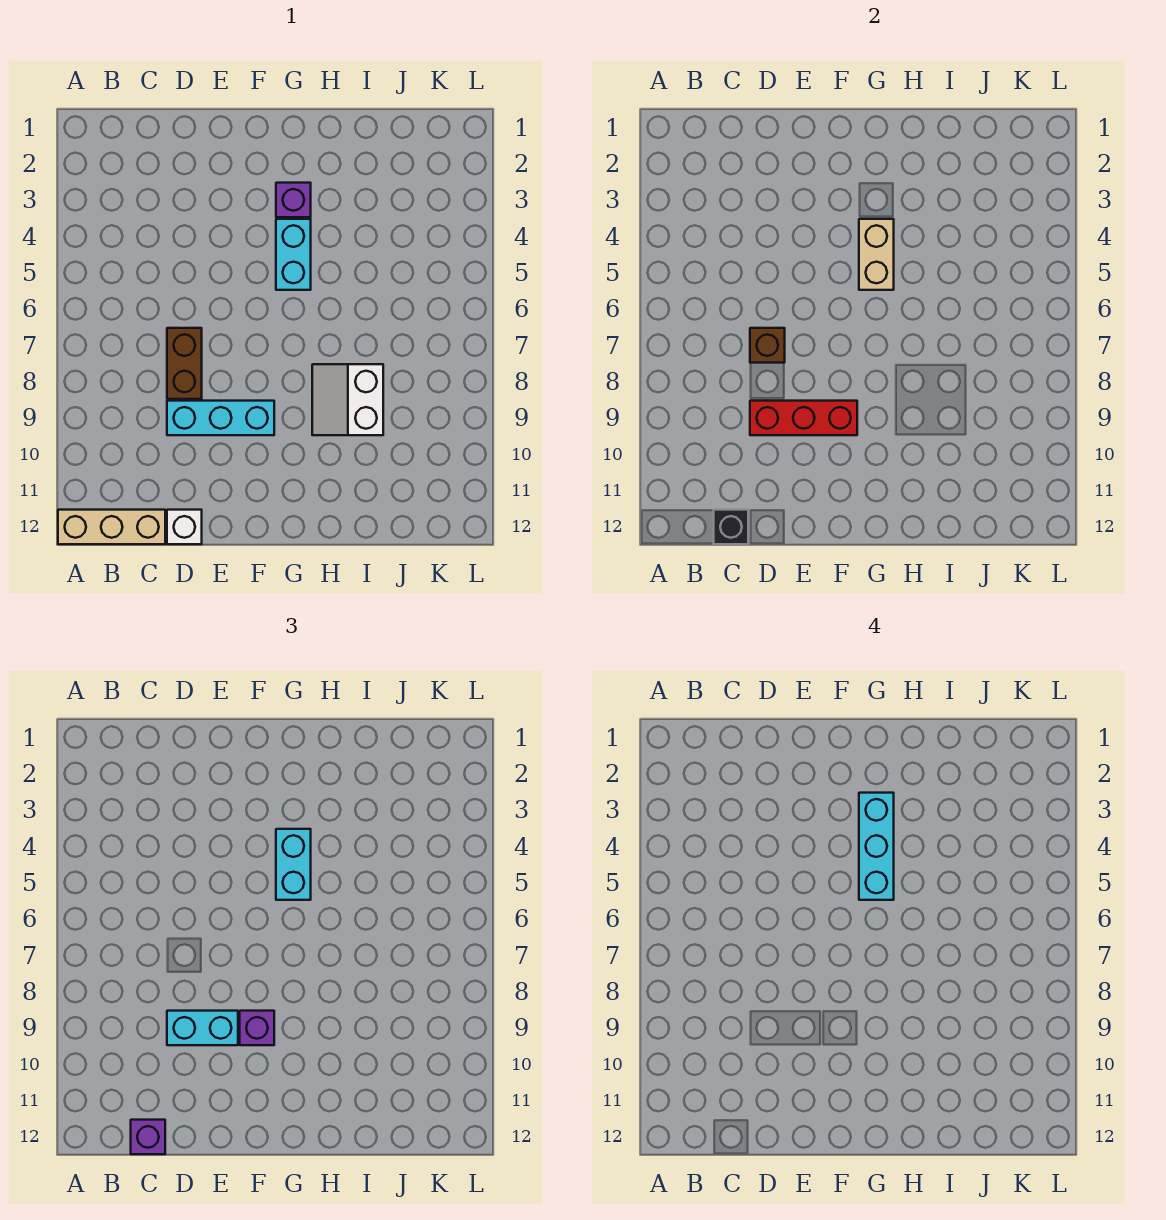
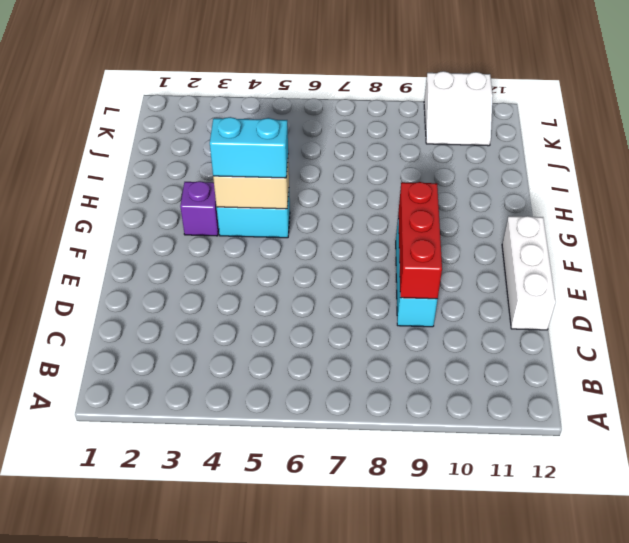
white brick D12:F12 level 1 -> white brick D12 level 1
white slope K10:L11 level 1 top L -> white slope H8:I9 level 1 top I
none -> tan brick A12:C12 level 1
none -> brown brick D7:D8 level 1
none -> black brick C12 level 2

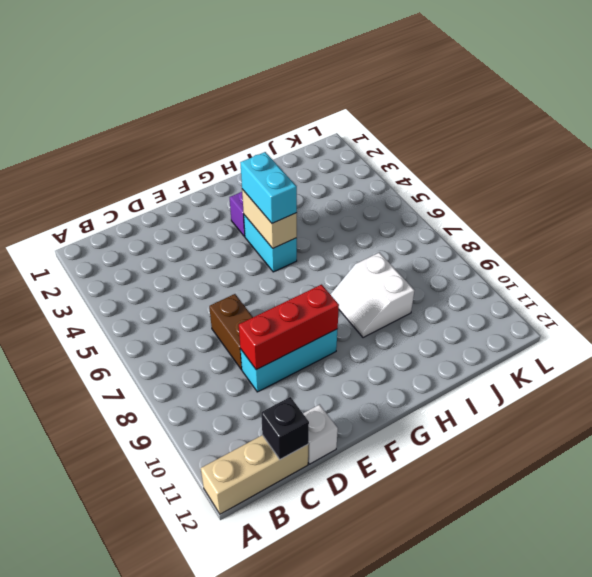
none -> brown brick D7 level 2
none -> purple brick C12 level 3
none -> cyan brick D9:E9 level 3

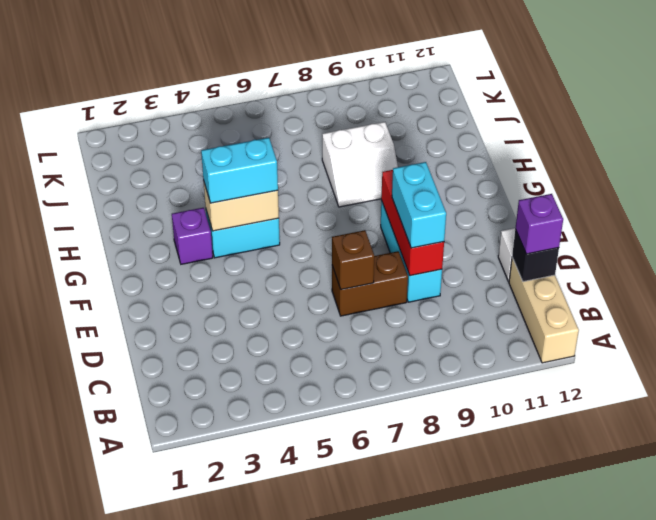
none -> purple brick F9 level 3
none -> cyan brick G3:G5 level 4

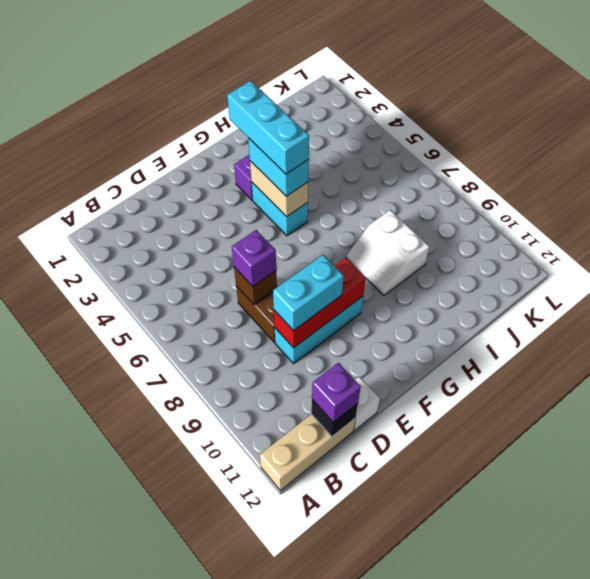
purple brick D7 level 3 -> purple brick F9 level 3

